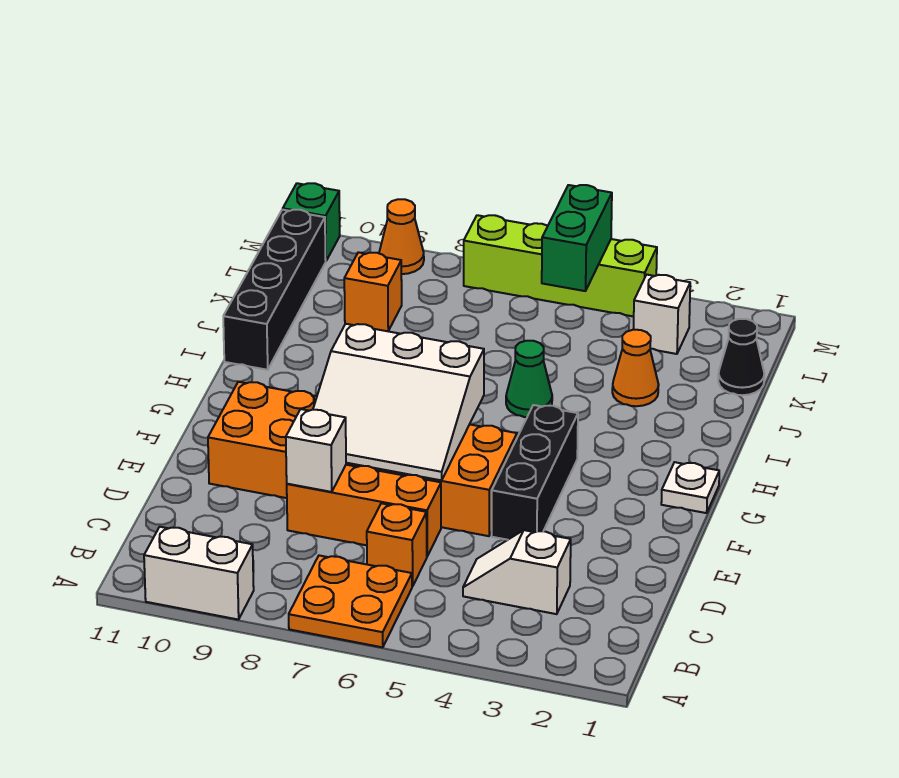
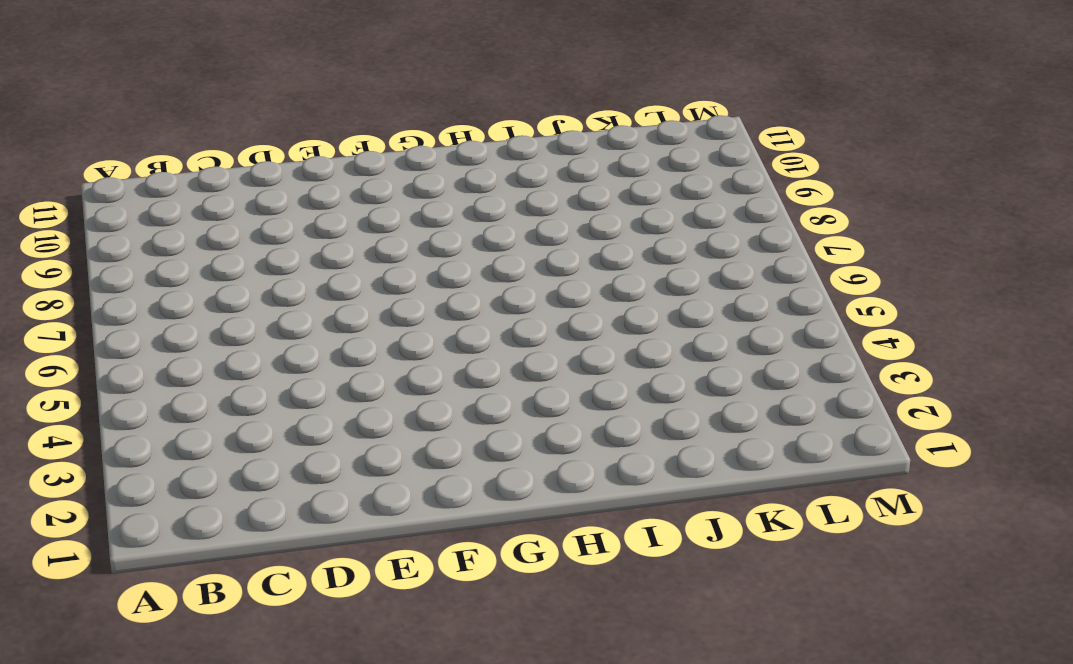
none -> orange plate A6:B7 level 1
none -> white brick A9:A10 level 1
none -> white slope C3:C4 level 1 top 3

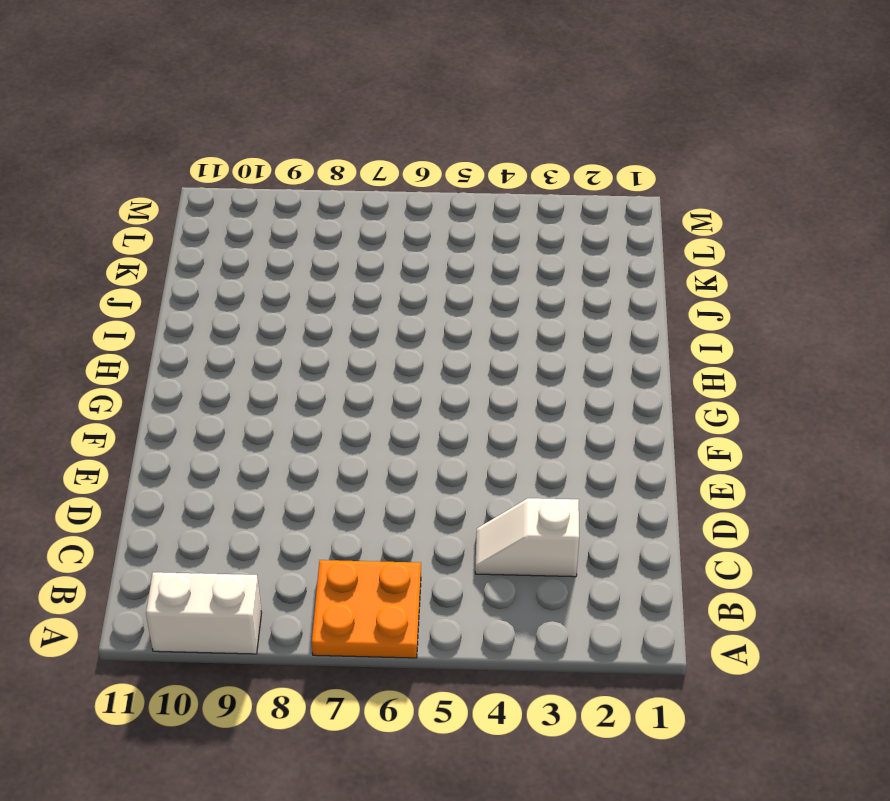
none -> orange brick C6 level 1
none -> orange brick D6:D8 level 1
none -> black brick E4:G4 level 1

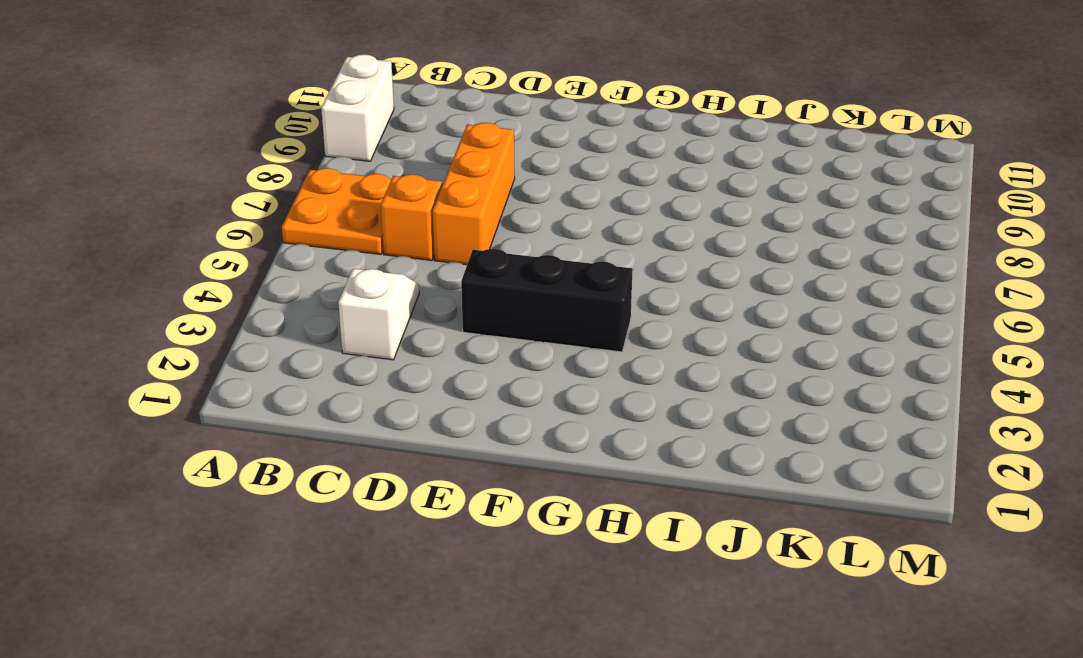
none -> orange brick E5:F10 level 1
none -> white plate G1 level 1
none -> green cone I5 level 1

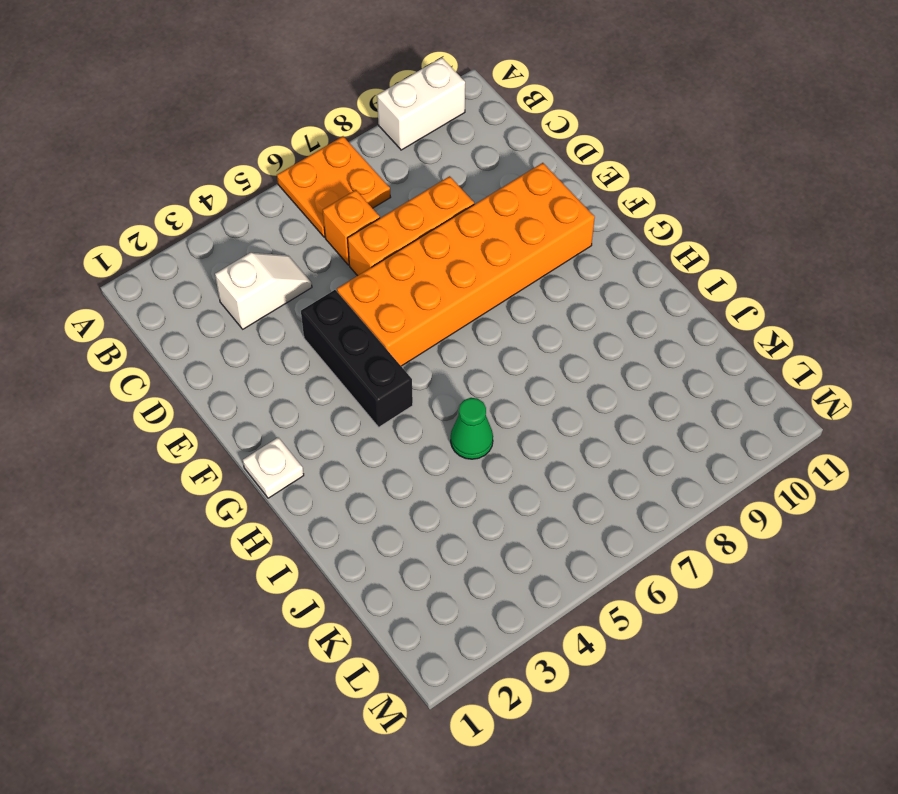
none -> black brick I11:L11 level 1
none -> orange cone J3 level 1
none -> black cone K1 level 1

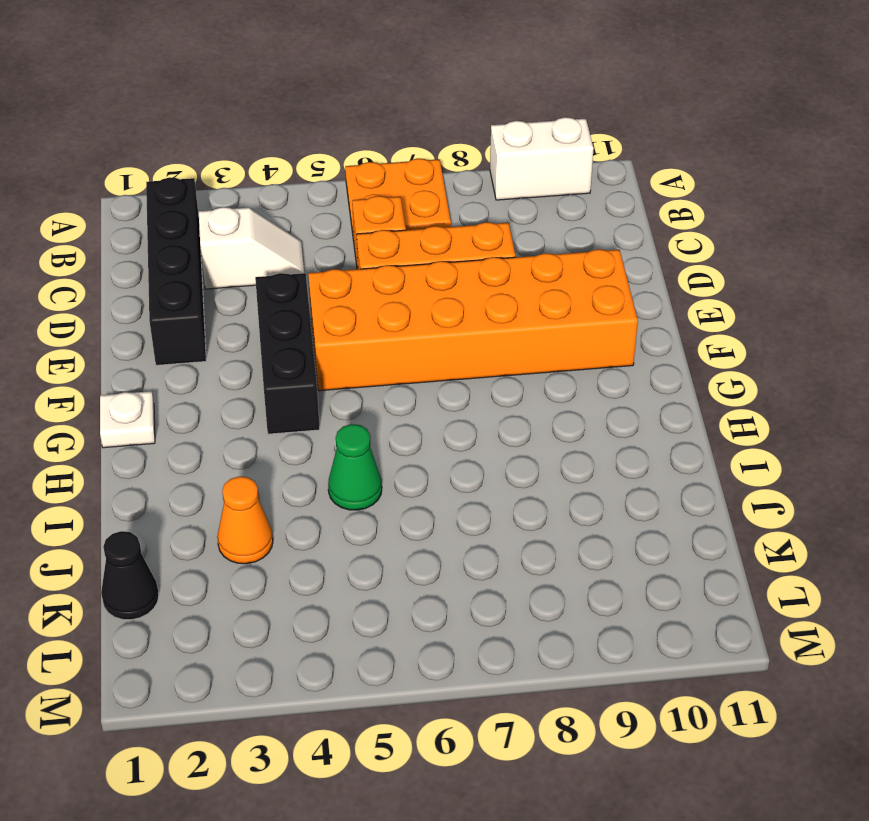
black brick B2:E2 level 1 -> black brick I11:L11 level 1
none -> orange brick K9 level 1
none -> white brick L3 level 1
none -> lime brick M4:M7 level 1

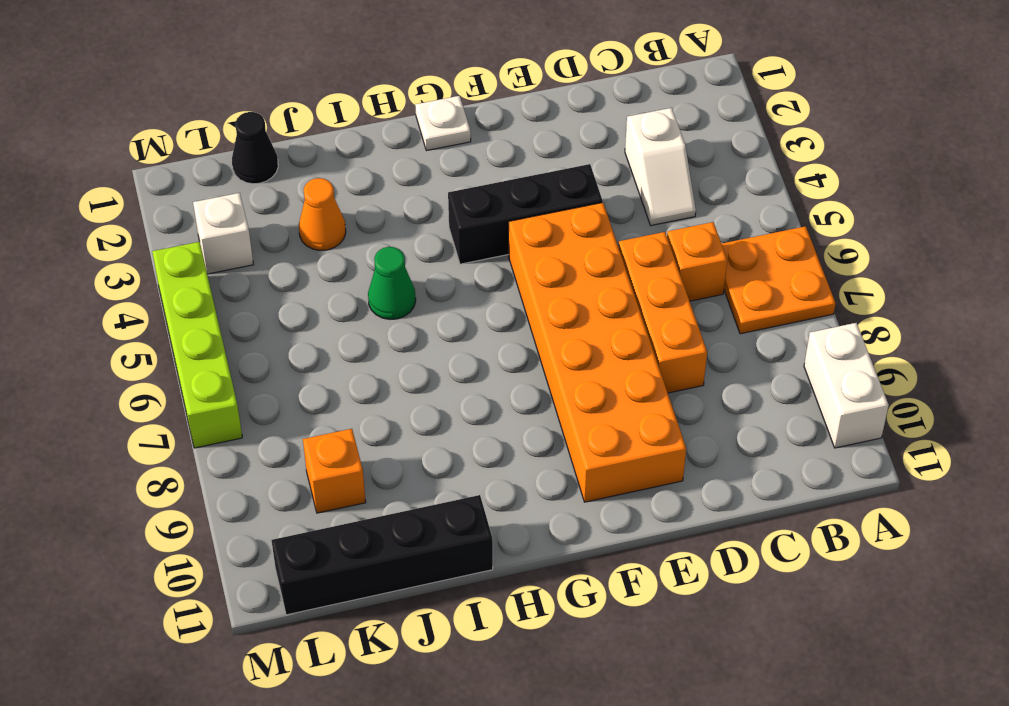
none -> orange cone M9 level 1
none -> green brick M11 level 1
none -> white brick D8 level 2

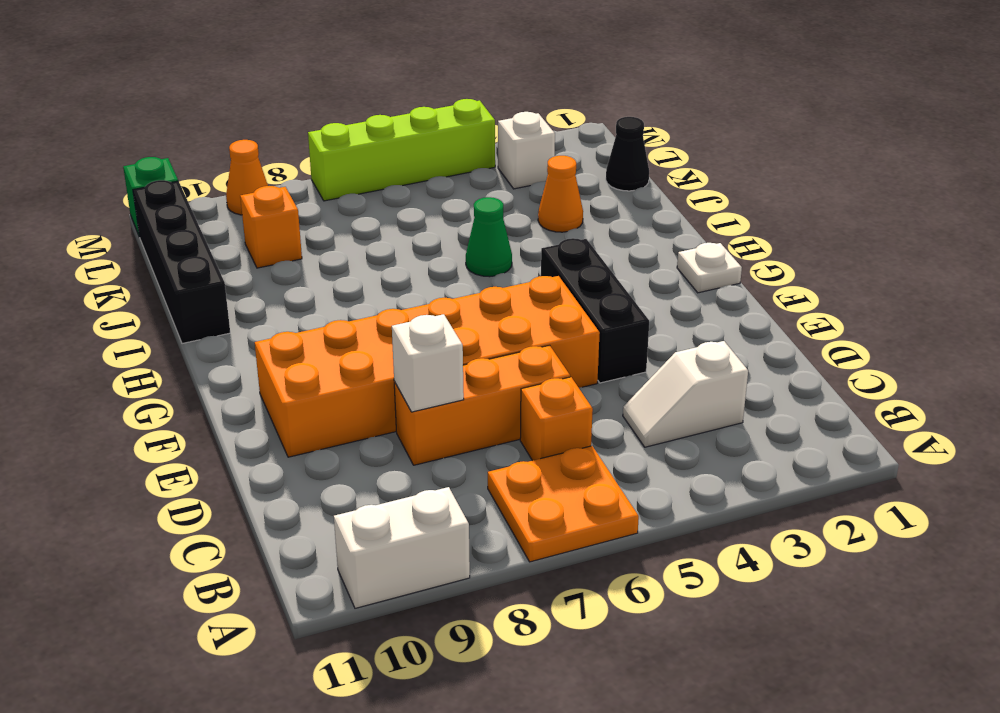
none -> white slope E6:G8 level 2 top G
none -> green brick L5:M5 level 2

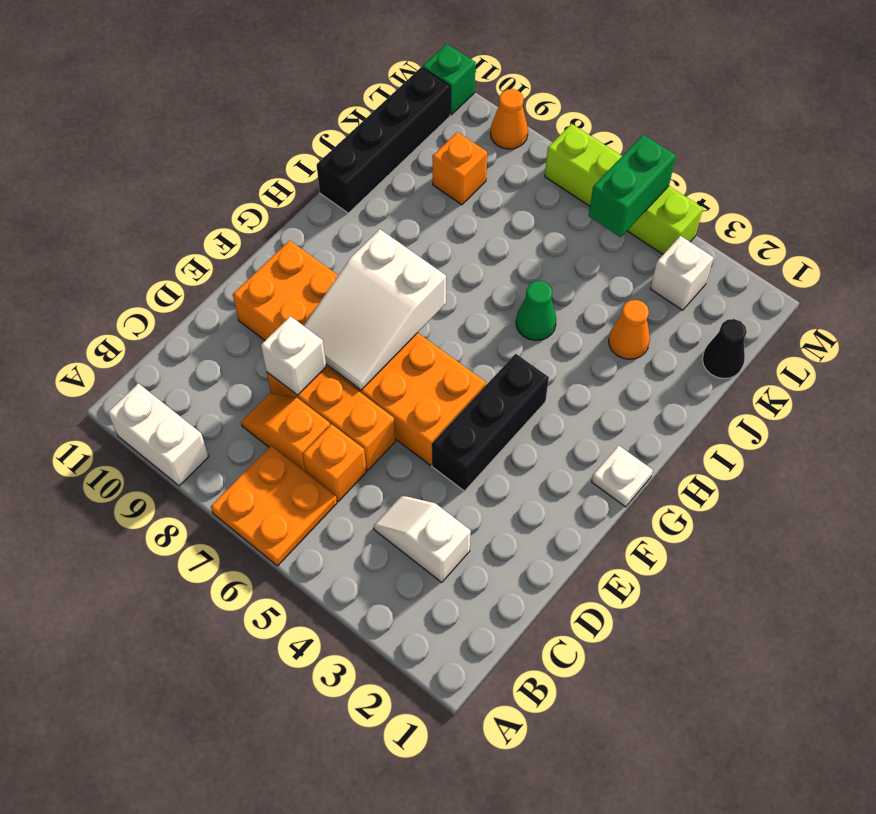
orange slope C7:C8 level 1 top 7 -> none
white slope E7:G8 level 2 top G -> white slope E6:G8 level 2 top G

